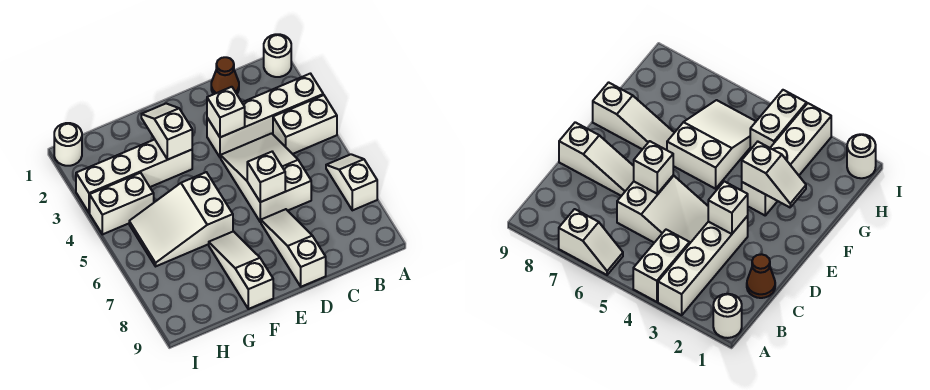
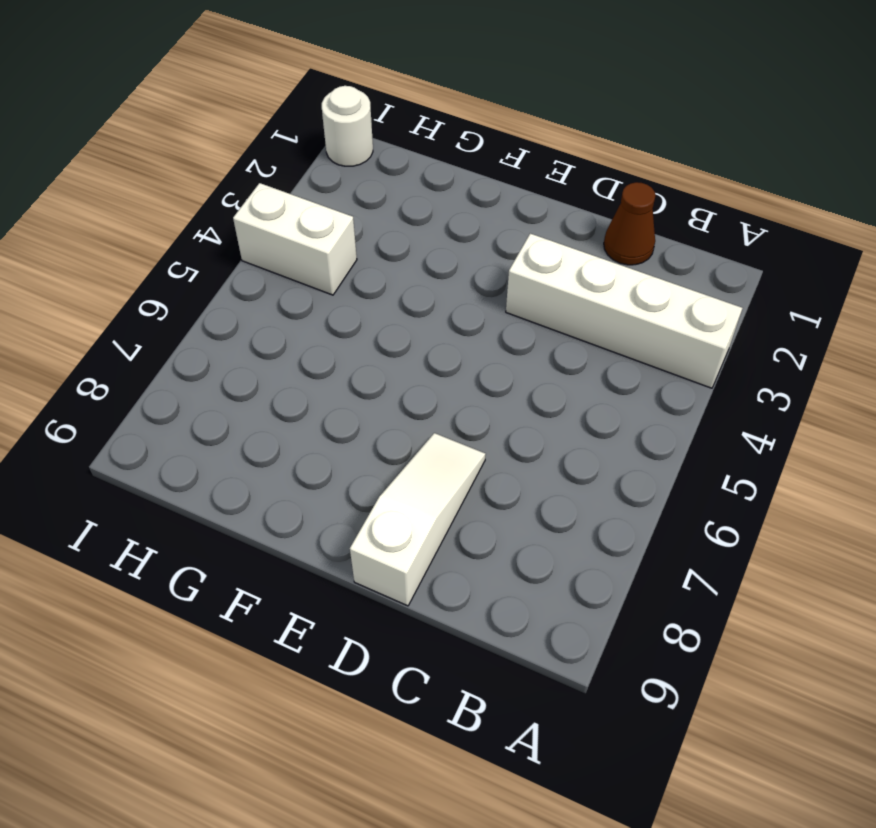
none -> white round brick A1 level 1
none -> white brick A4:B4 level 1
none -> white slope A6:A7 level 1 top 7

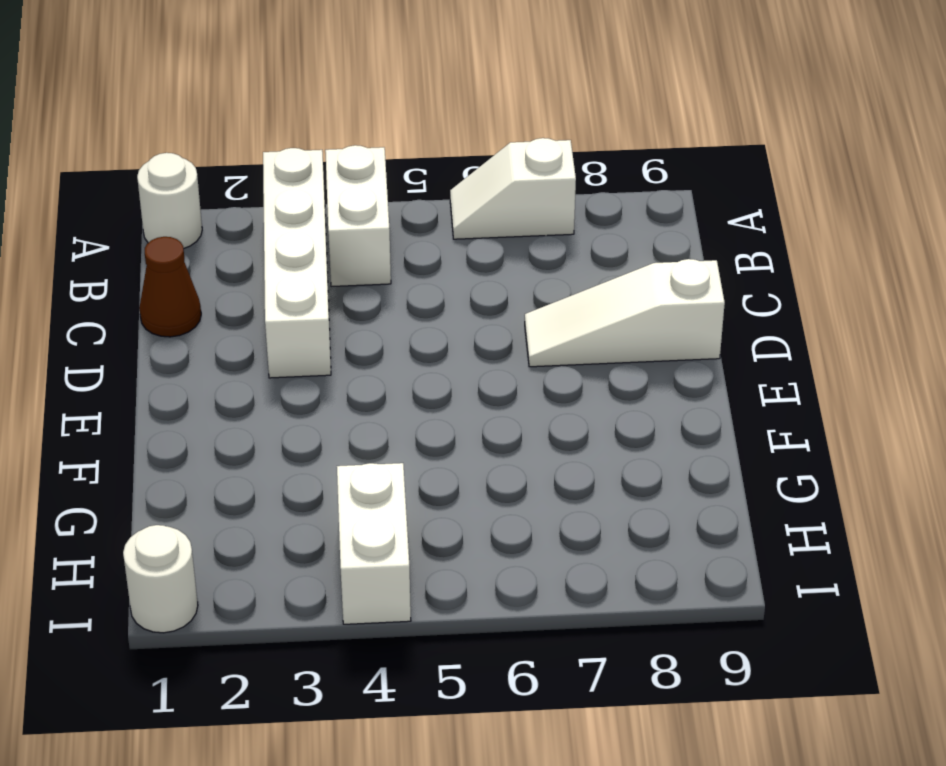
none -> white slope C4:D6 level 1 top 6
none -> white brick F3:I3 level 1
none -> white slope F5:H6 level 1 top F

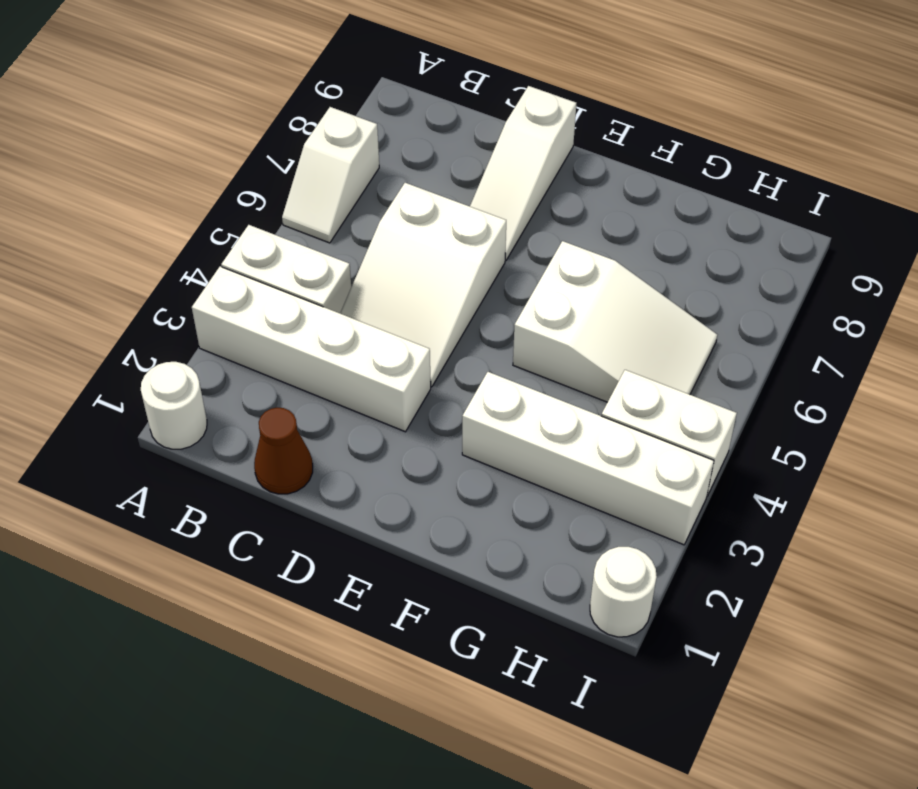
none -> white slope F7:F9 level 1 top 9
none -> white brick D3 level 2
none -> white brick D6 level 2

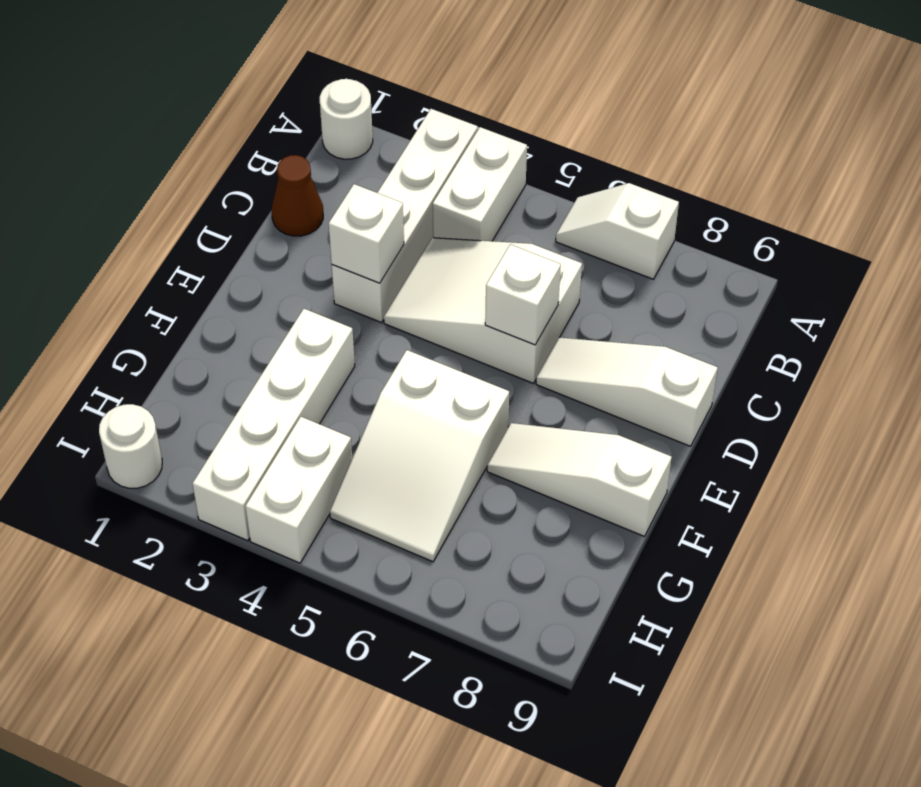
none -> white slope F2:F3 level 2 top 3

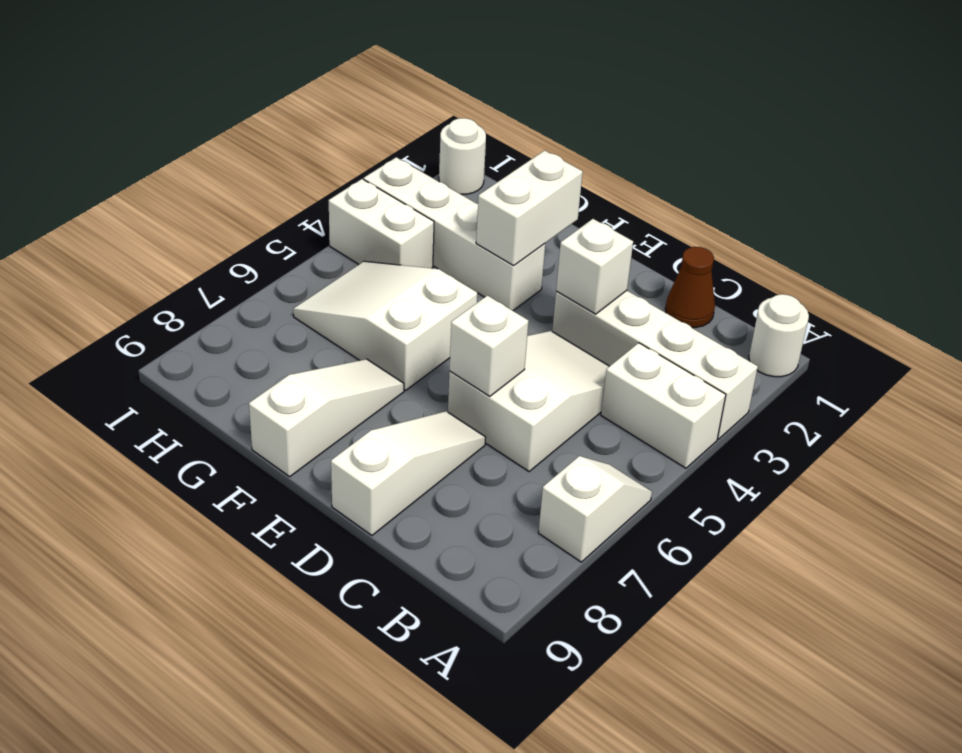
white brick F2:F3 level 2 -> white slope F2:F3 level 2 top 3

